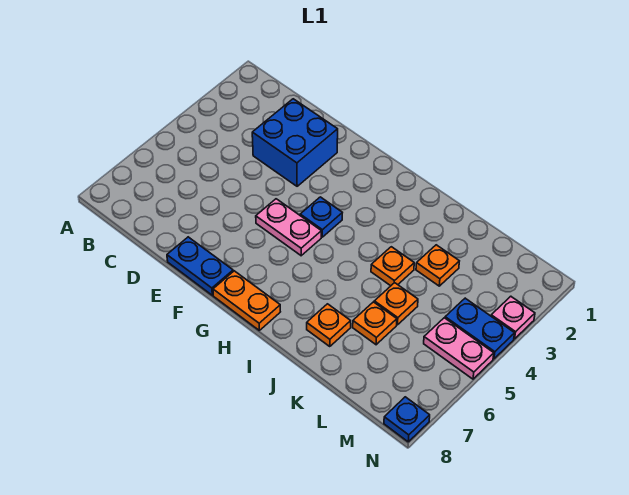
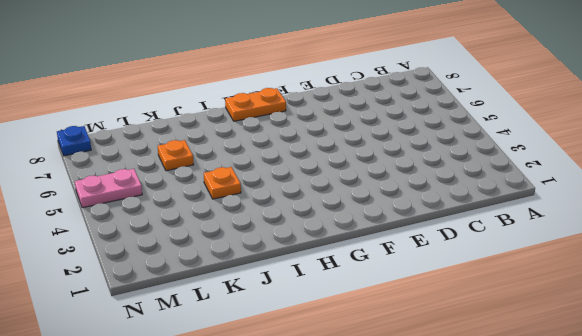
none -> blue brick D2:E3 level 1
none -> blue plate E8:F8 level 1
none -> pink plate F5:G5 level 1

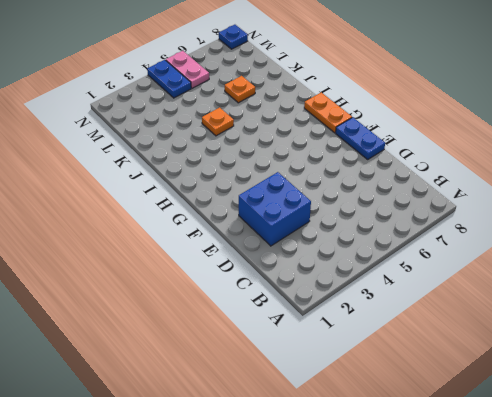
none -> pink plate F5:G5 level 1
none -> blue plate G4 level 1
none -> orange plate J7 level 1

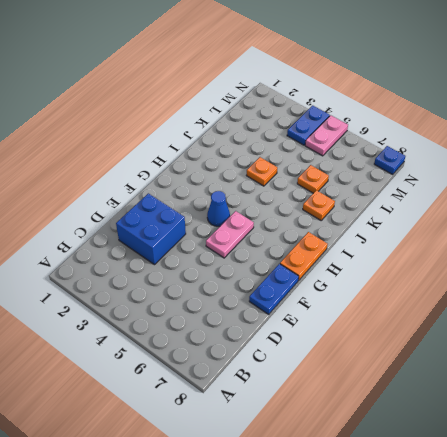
blue cone G4 level 1 -> blue plate G4 level 1
none -> orange plate K3 level 1
none -> orange plate K5 level 1
none -> pink plate N3 level 1

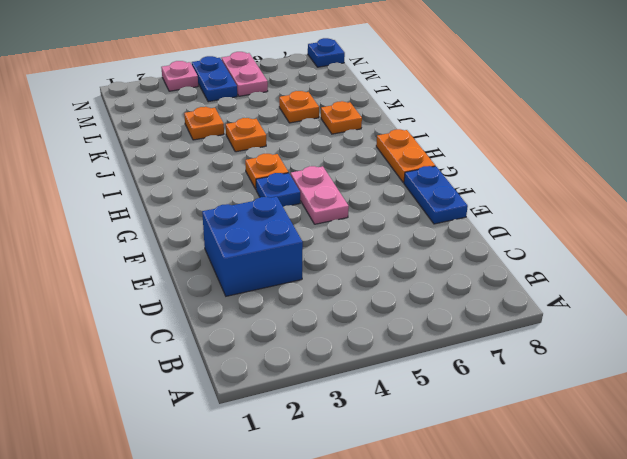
orange plate H4 level 1 -> orange plate K5 level 1

